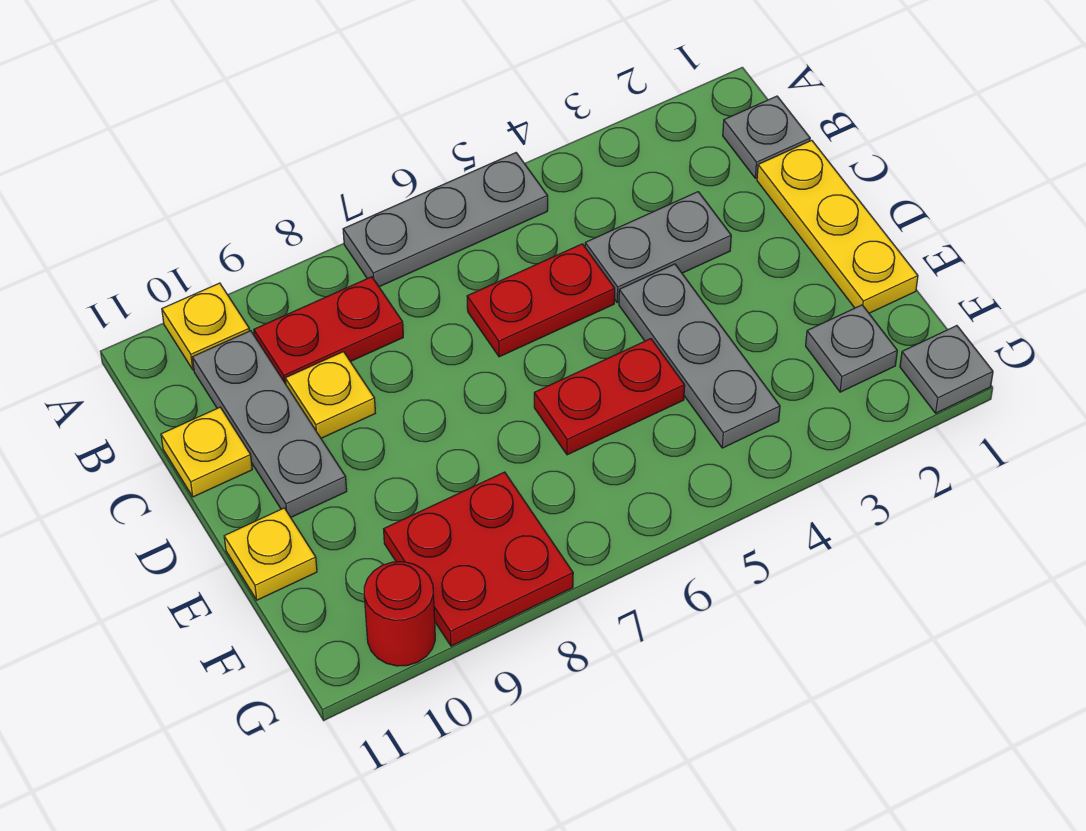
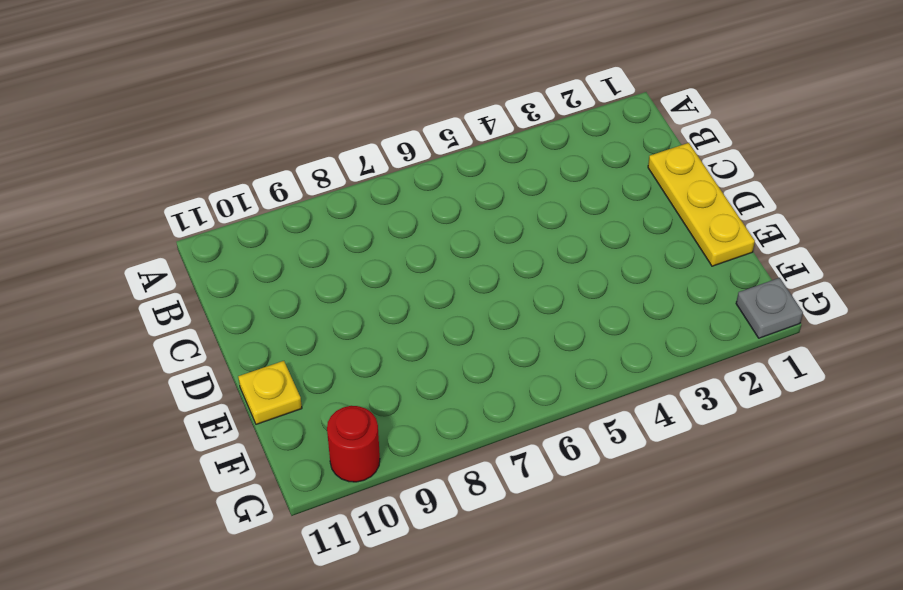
none -> grey plate A5:A7 level 1
none -> yellow plate A10 level 1
none -> grey plate B1 level 1

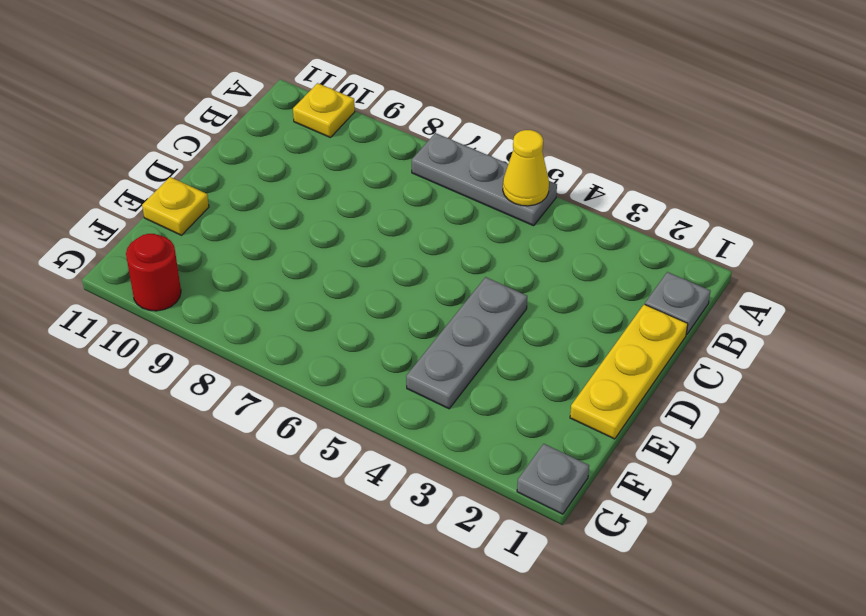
yellow cone A5 level 2 -> none
none -> red plate B8:B9 level 1
none -> grey plate B10:D10 level 1
none -> grey plate C3:C4 level 1

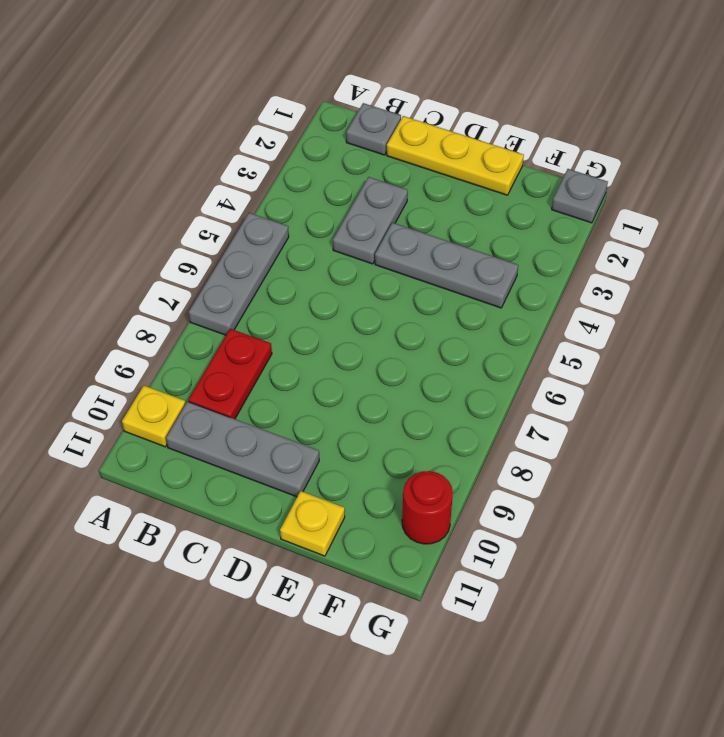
none -> red plate C5:C6 level 1
none -> yellow plate C9 level 1
none -> yellow plate C11 level 1

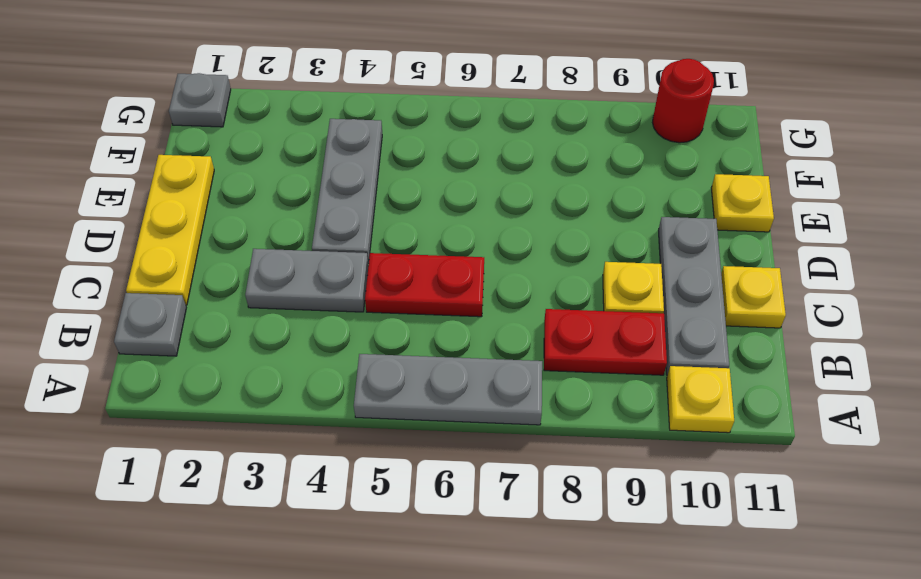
none -> red plate E5:E6 level 1
none -> grey plate F2 level 1
none -> red plate F8:G9 level 1

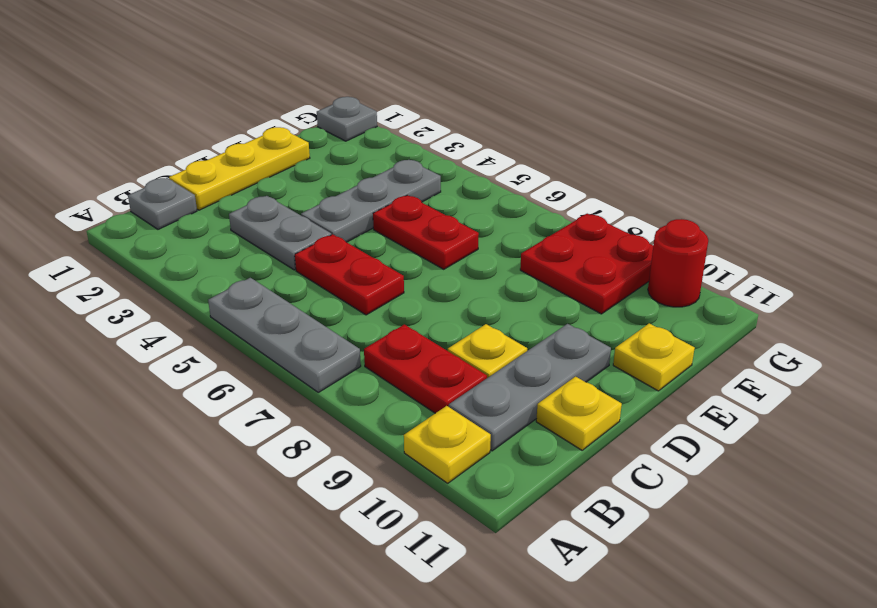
none -> grey plate F2 level 1

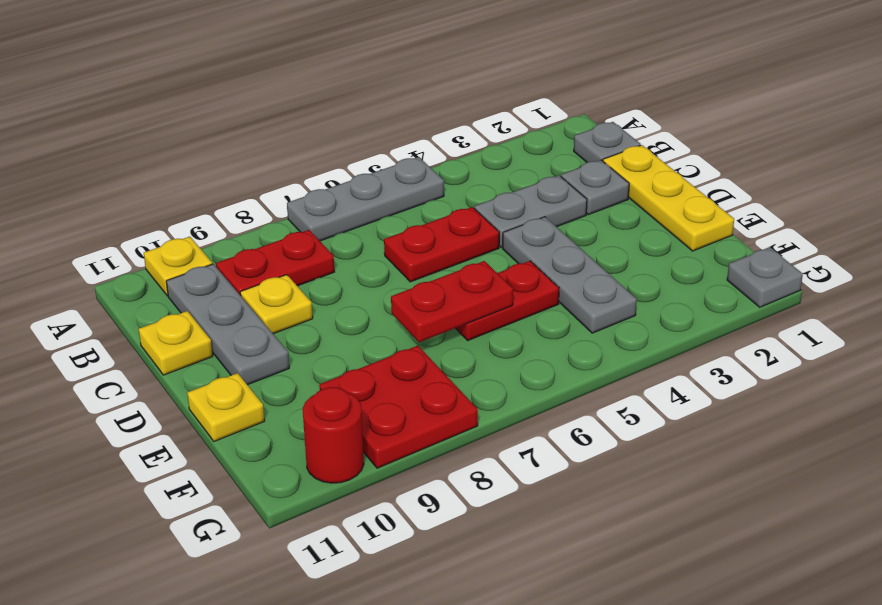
grey plate C2 level 1 -> grey plate F2 level 1
red plate E6:E7 level 2 -> none

